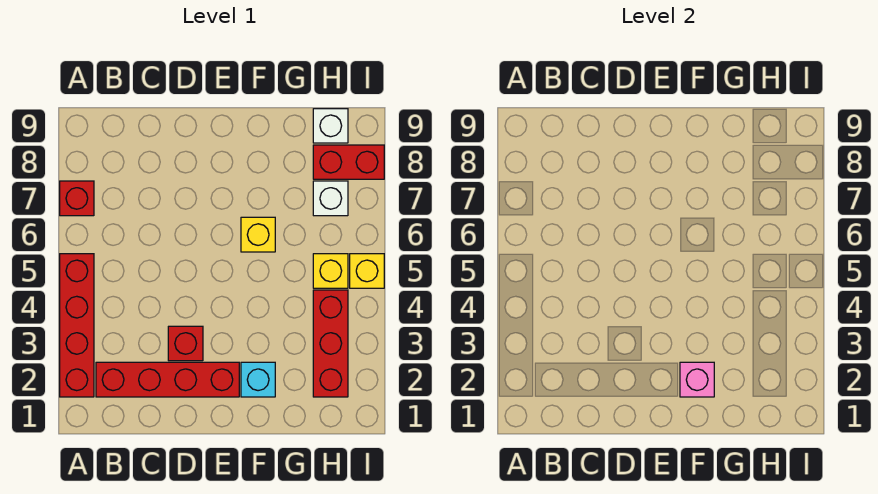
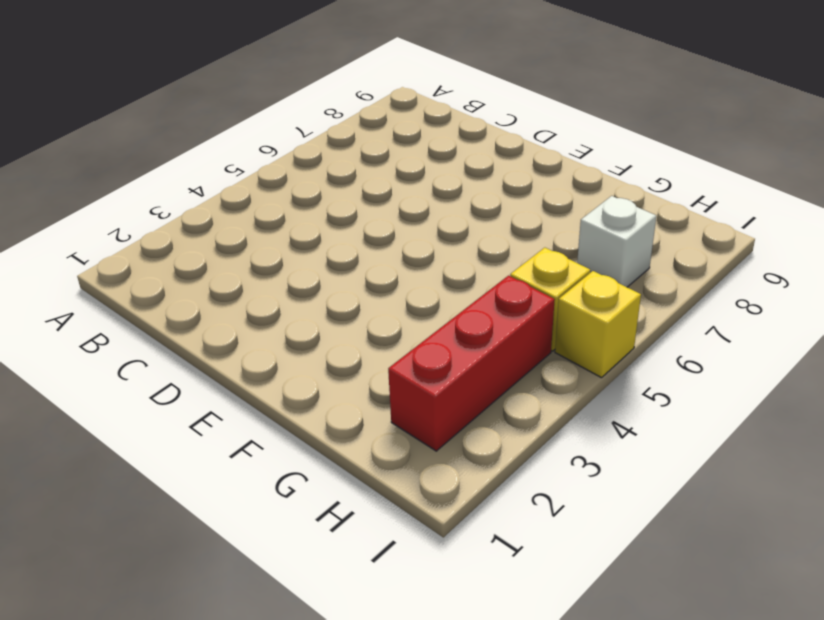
none -> red brick A2:A5 level 1
none -> red brick A7 level 1
none -> red brick B2:E2 level 1

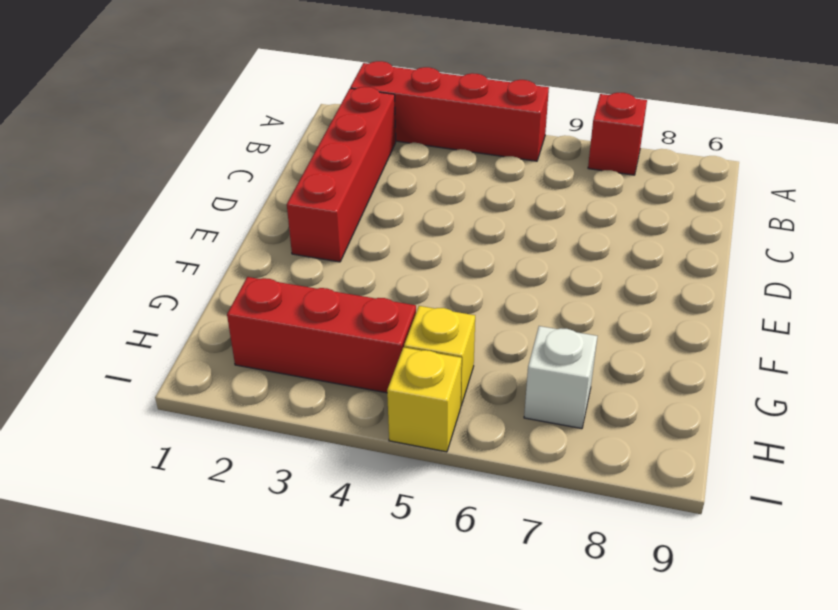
none -> red brick D3 level 1
none -> cyan brick F2 level 1
none -> yellow brick F6 level 1

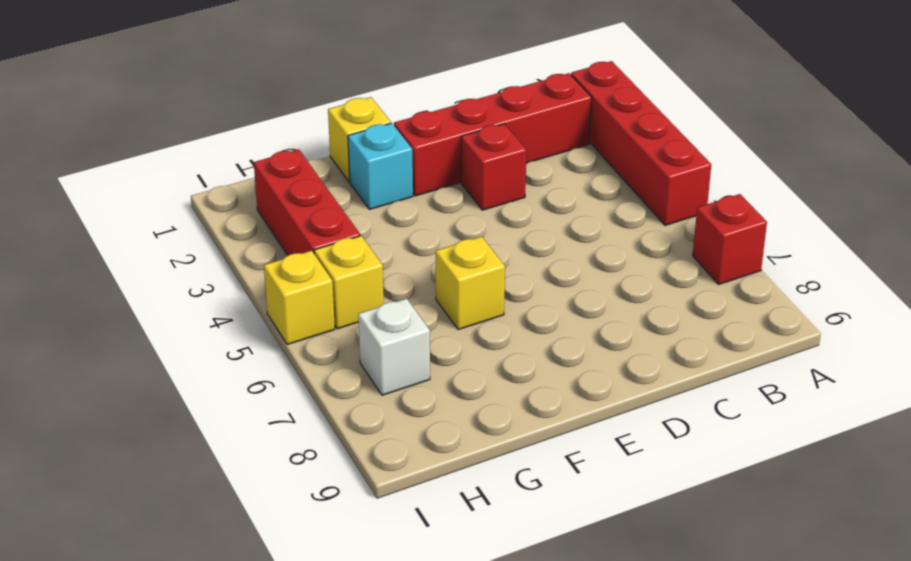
yellow brick F1 level 1 -> none
none -> red brick H8:I8 level 1
none -> white brick H9 level 1
none -> pink brick F2 level 2

